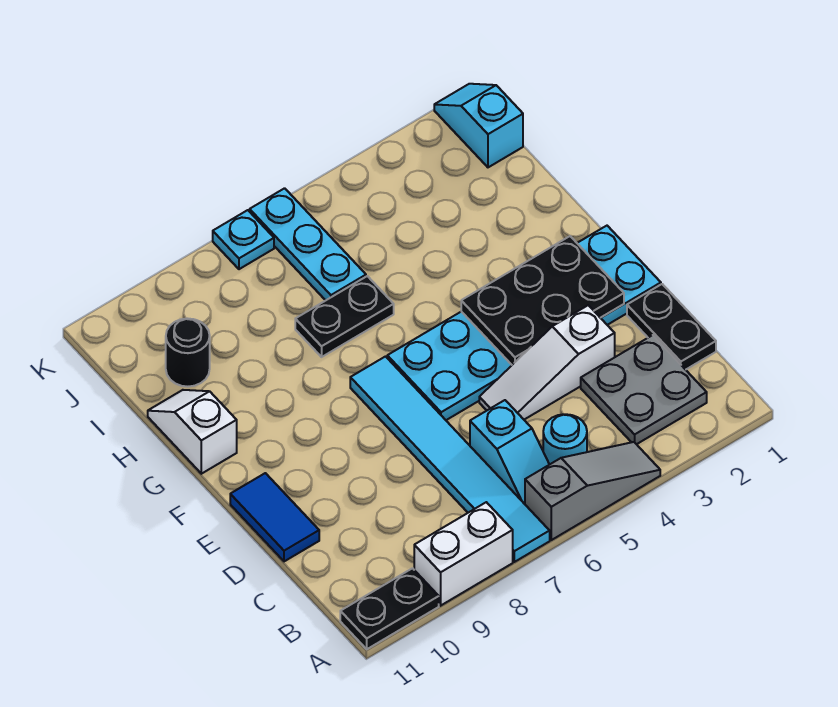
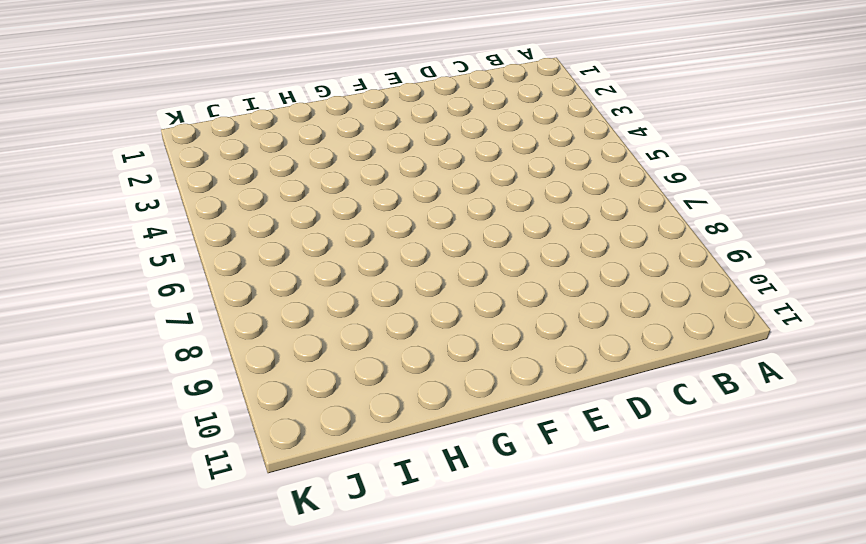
none -> grey slope A4:A6 level 1 top 6
none -> cyan tile A7:F7 level 1
none -> white brick A8:A9 level 1

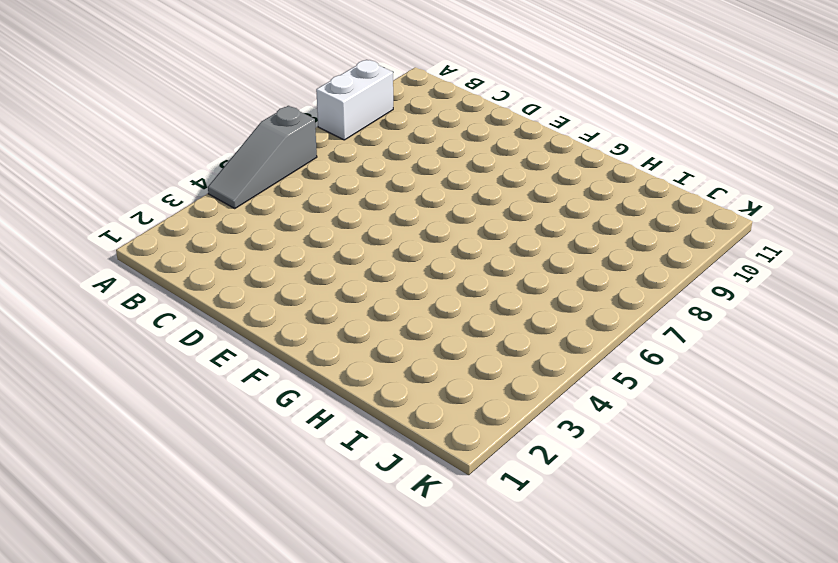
none -> cyan tile A7:F7 level 1
none -> black plate A10:A11 level 1
none -> grey plate B2:C3 level 1

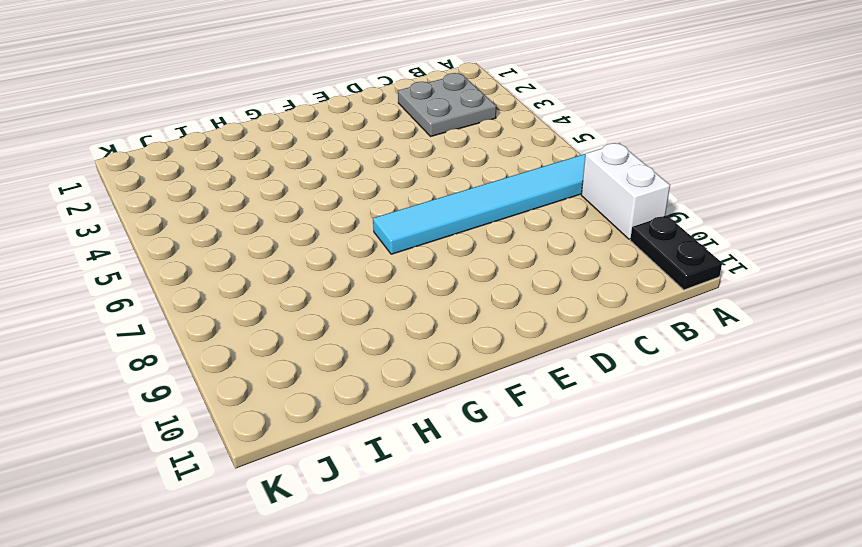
none -> grey slope A4:A6 level 1 top 6
none -> cyan round brick B5 level 1
none -> cyan slope B6:C6 level 1 top C

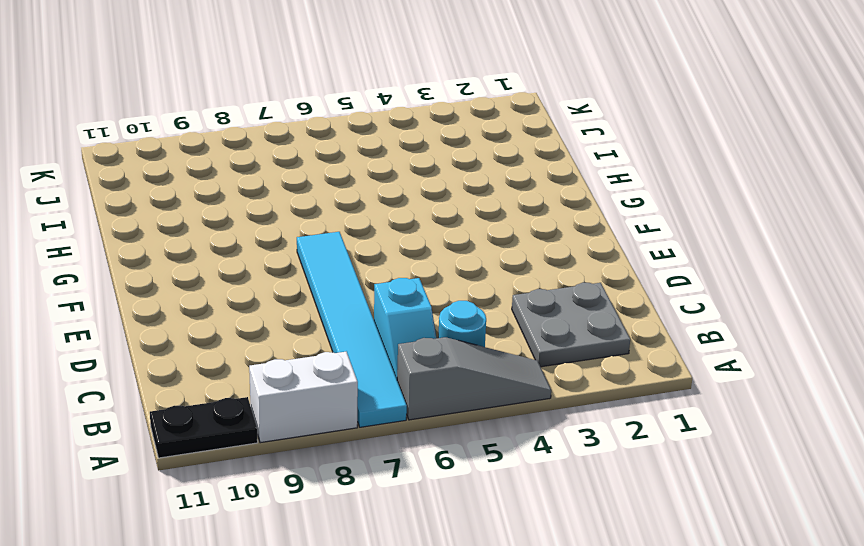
none -> black plate C1:D1 level 1
none -> white slope D3:D5 level 1 top 3
none -> blue tile D11:E11 level 1

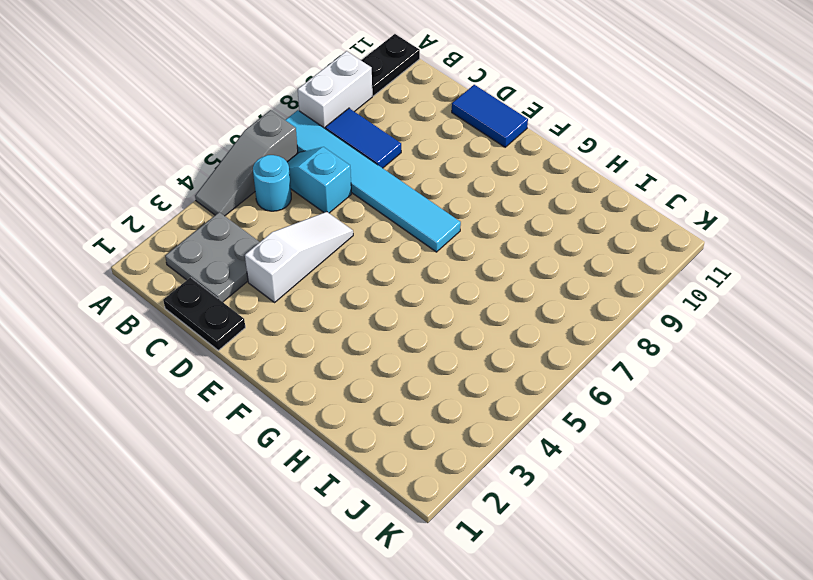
blue tile B8:C8 level 1 -> none
none -> cyan plate E1:F6 level 1
none -> white slope G11:H11 level 1 top G
none -> black plate H6:H7 level 1

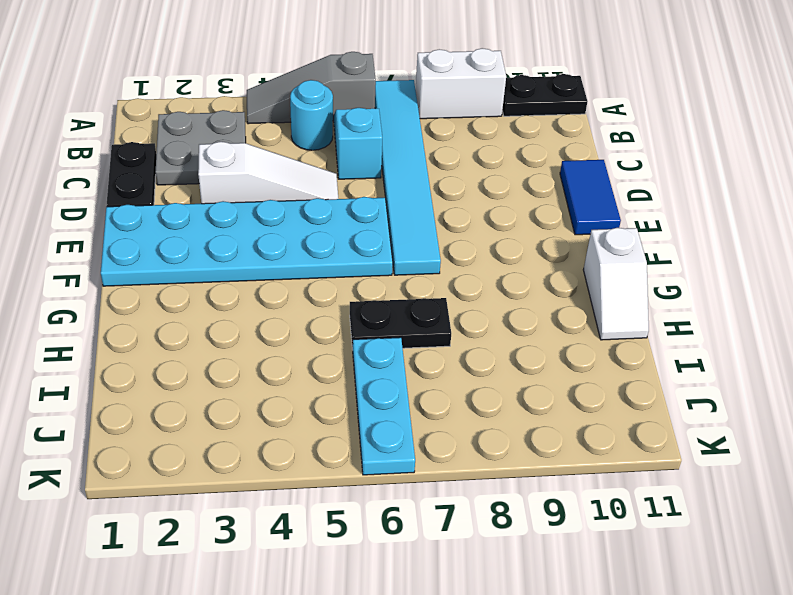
none -> black round brick I10 level 1
none -> cyan slope J1:K1 level 1 top J
none -> cyan plate K7 level 1

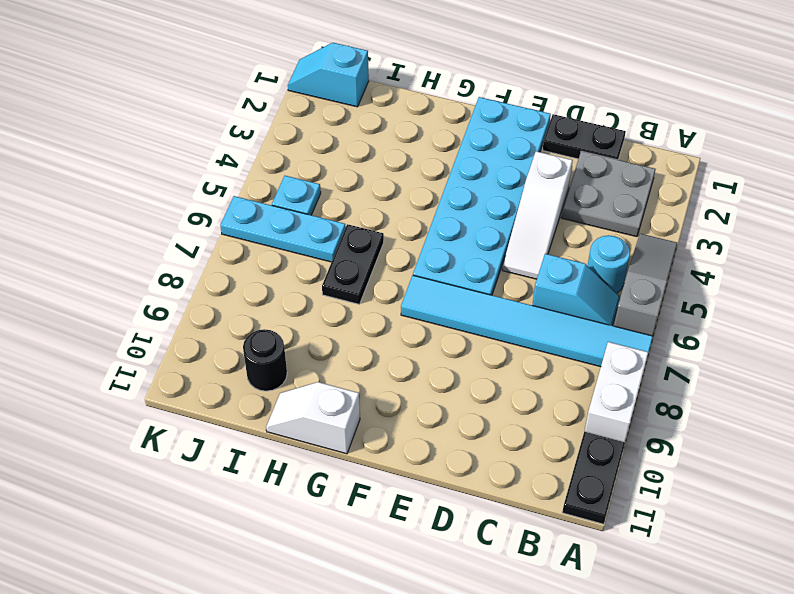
cyan plate J5 level 1 -> cyan plate K7 level 1
none -> blue tile D11:E11 level 1
none -> black plate E2:F4 level 2

